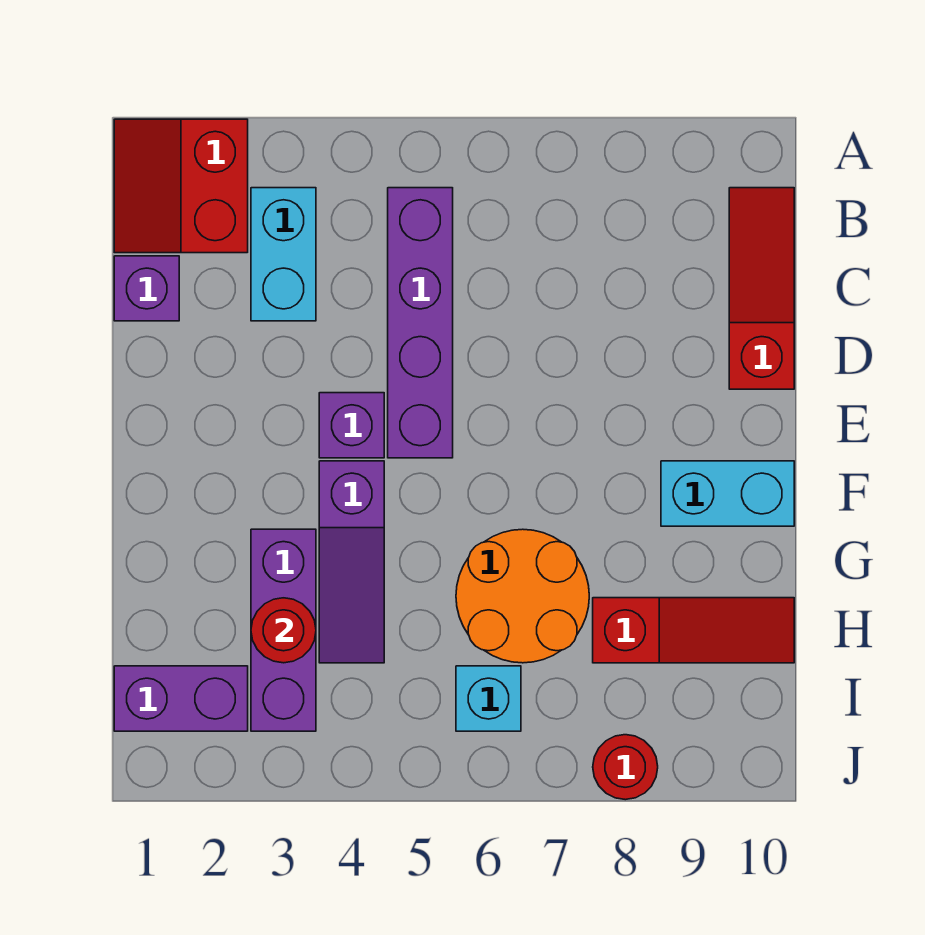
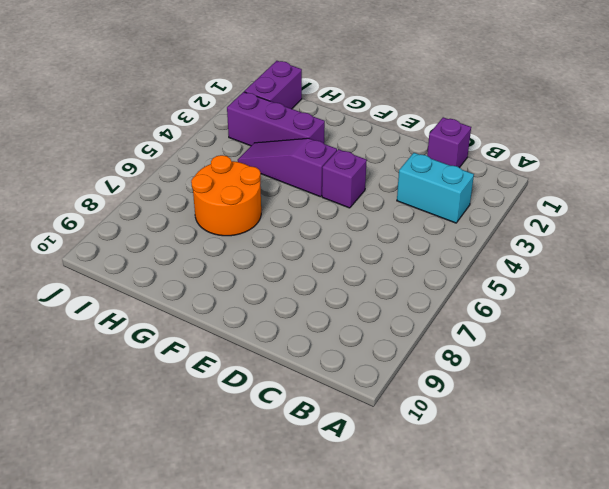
none -> red slope A1:B2 level 1 top 2
none -> purple brick B5:E5 level 1
none -> red slope B10:D10 level 1 top D

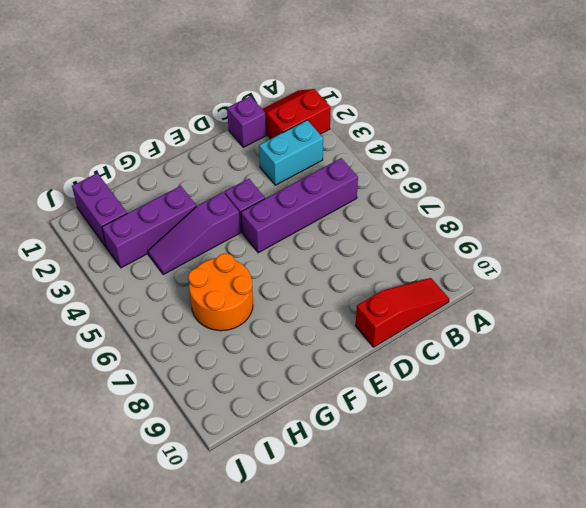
none -> cyan brick F9:F10 level 1
none -> red slope H8:H10 level 1 top 8
none -> cyan brick I6 level 1

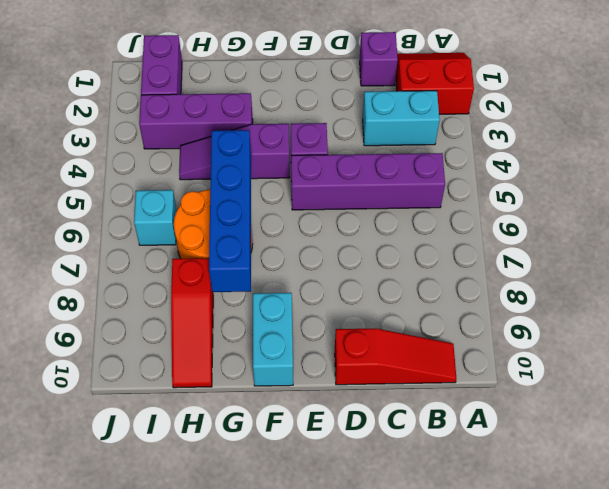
blue brick G5:G8 level 2 -> none
none -> red round brick J8 level 1
none -> red round brick H3 level 2

